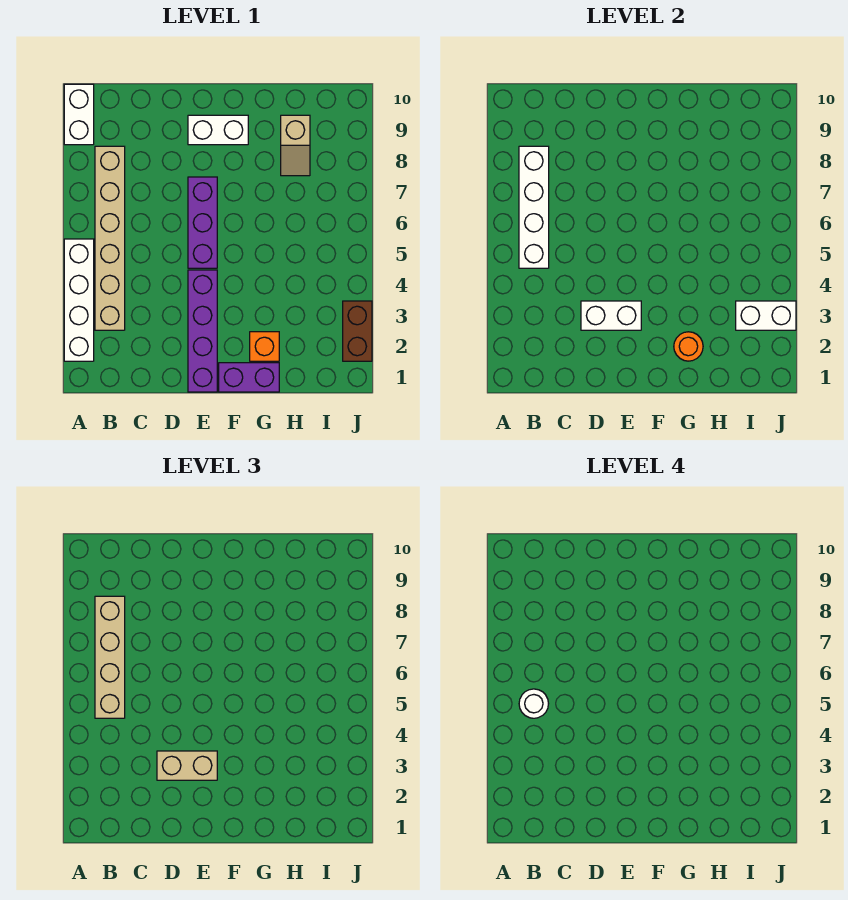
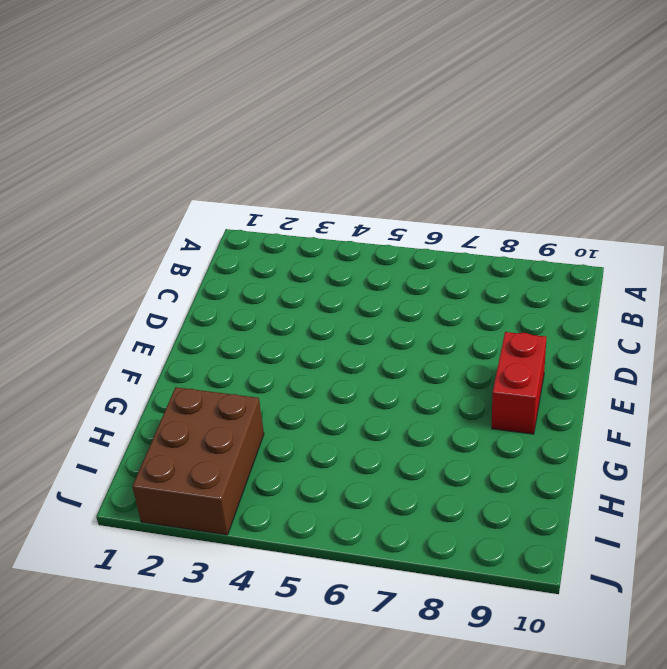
red brick E9:F9 level 1 -> white brick E9:F9 level 1
brown brick H2:J3 level 1 -> brown brick J2:J3 level 1
none -> white brick A2:A5 level 1
none -> white brick A9:A10 level 1
none -> tan brick B3:B8 level 1

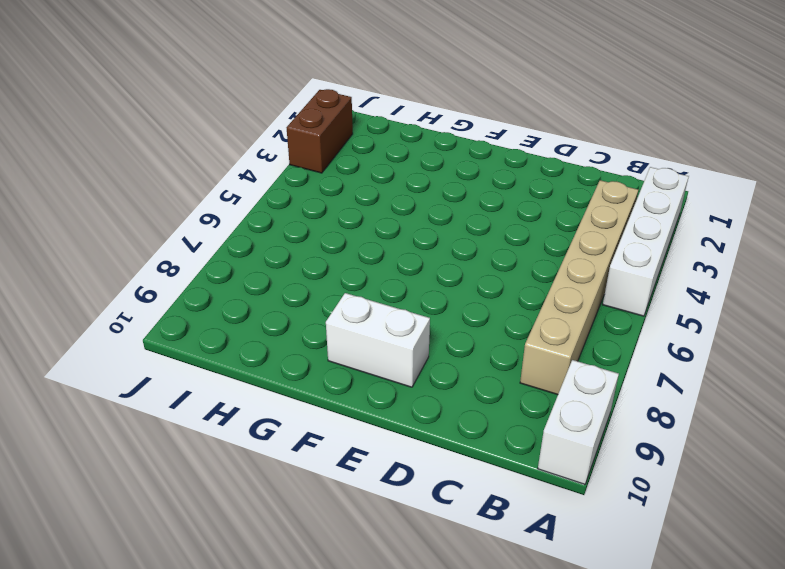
none -> purple brick E1:E4 level 1
none -> purple brick E5:E7 level 1
none -> purple brick F1:G1 level 1

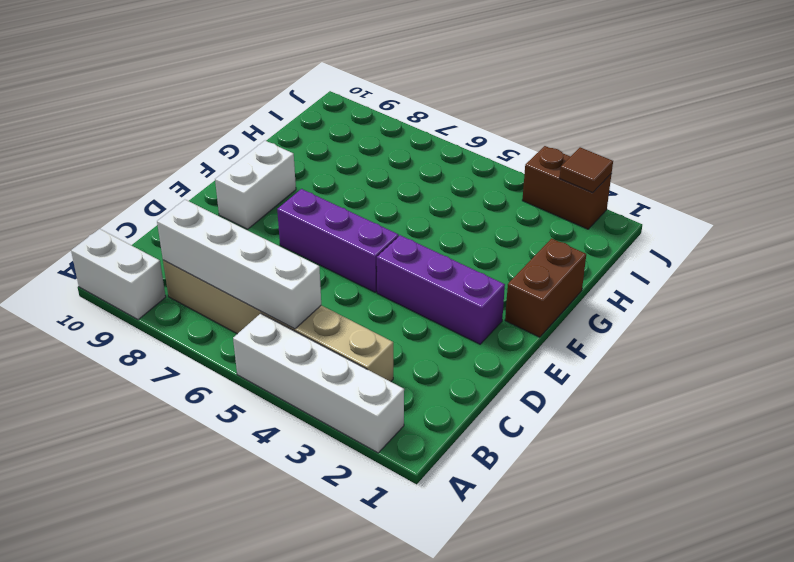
purple brick E2:E4 level 1 -> purple brick E1:E4 level 1
brown brick F1:G1 level 1 -> purple brick F1:G1 level 1
brown tile J2 level 2 -> none
none -> orange brick G2 level 1
none -> tan slope H8:H9 level 1 top 9
none -> white brick D3:E3 level 2

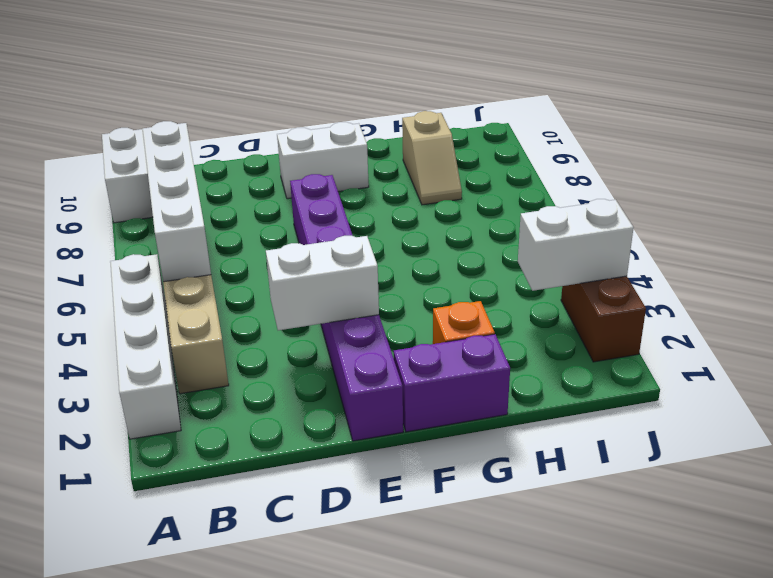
none -> orange round brick G2 level 2
none -> tan brick B5:B8 level 3
none -> tan brick D3:E3 level 3

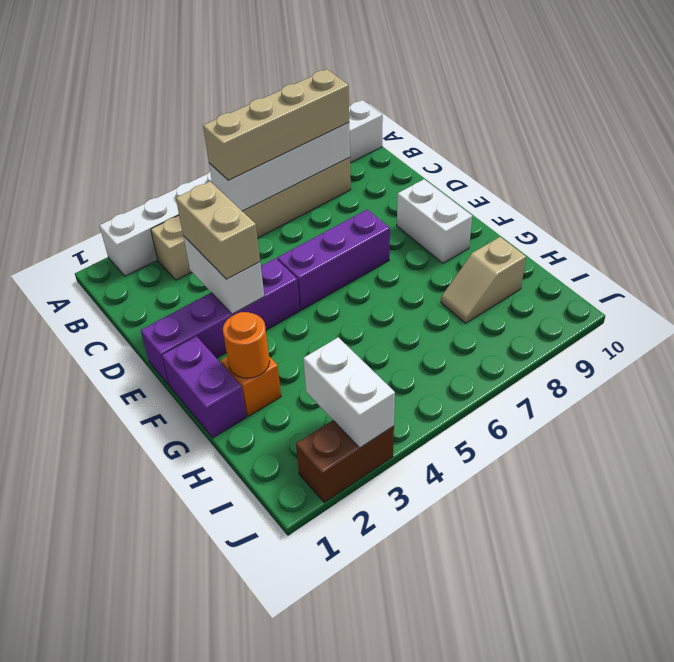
none -> white round brick B5 level 4

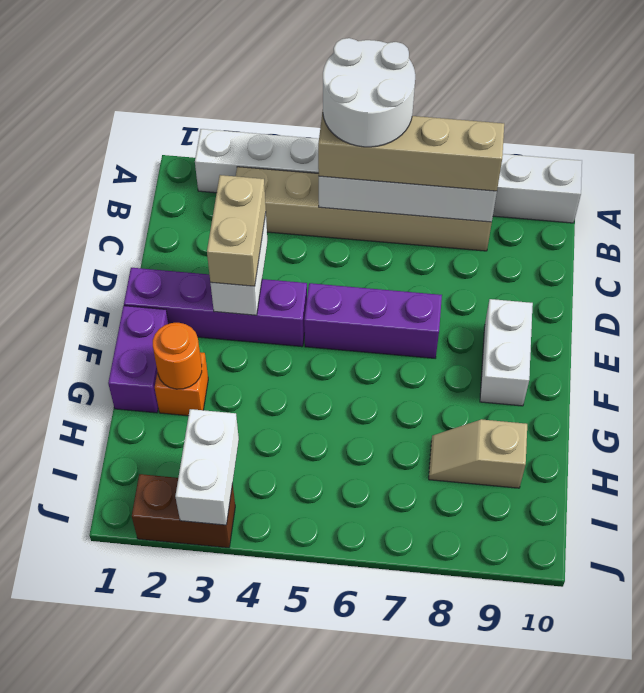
white round brick A5:B6 level 4 -> white round brick B5 level 4

